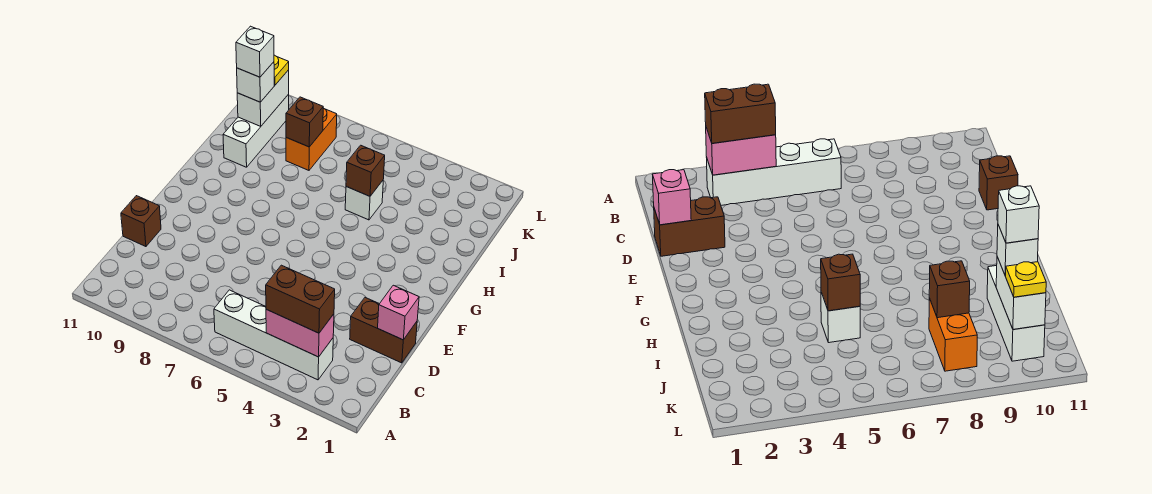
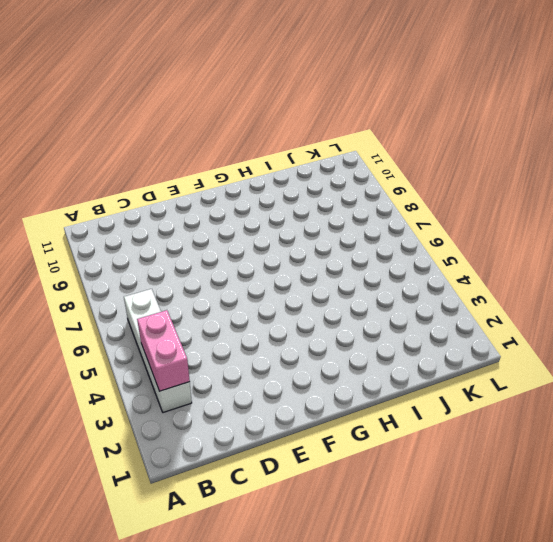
none -> brown brick D1:D2 level 1
none -> brown brick D11 level 1
none -> white brick I5 level 1

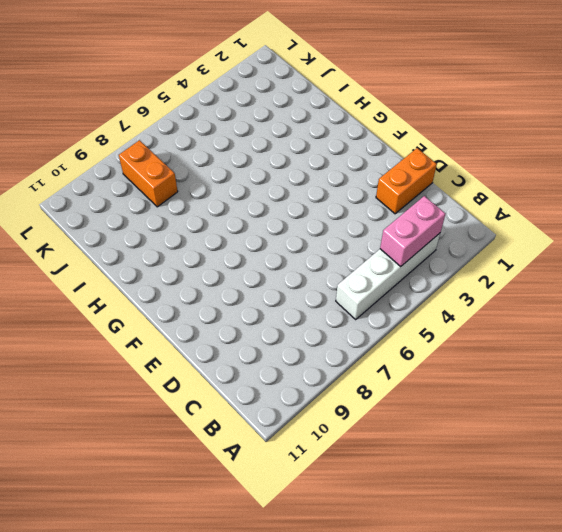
orange brick D1:D2 level 1 -> brown brick D1:D2 level 1
none -> brown brick D11 level 1
none -> white brick I5 level 1
none -> white brick I10:K10 level 1

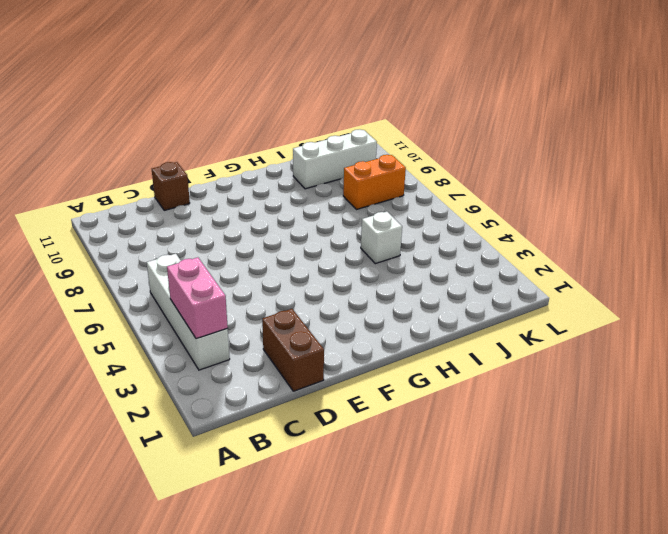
none -> pink brick D1 level 2
none -> brown brick I5 level 2
none -> brown brick J8 level 2

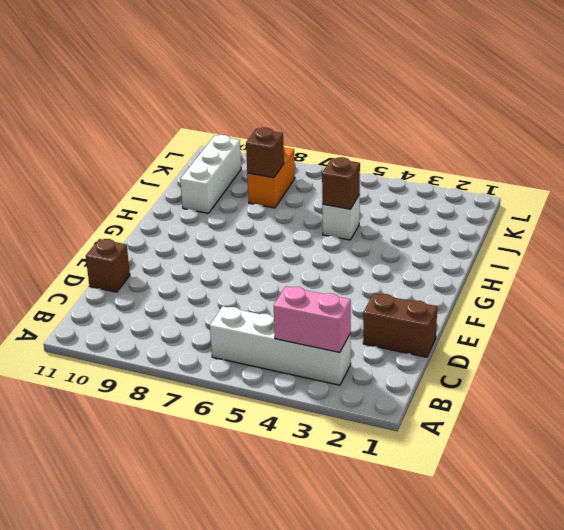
none -> pink brick D1 level 2
none -> white brick J10:K10 level 2
none -> brown brick B3:B4 level 3

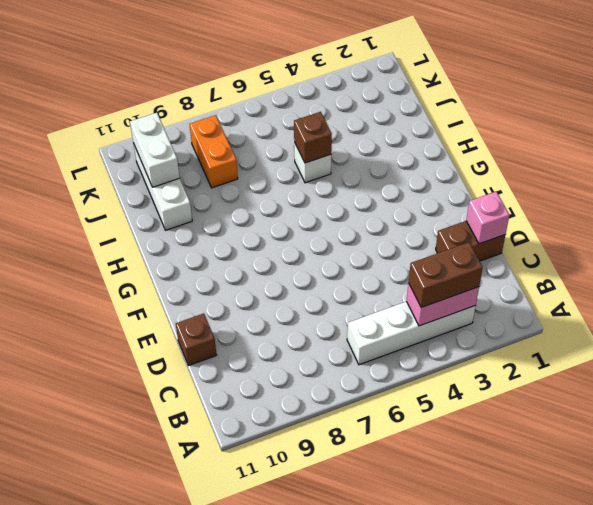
none -> brown brick J8 level 2
none -> white brick J10 level 3
none -> yellow plate K10 level 3

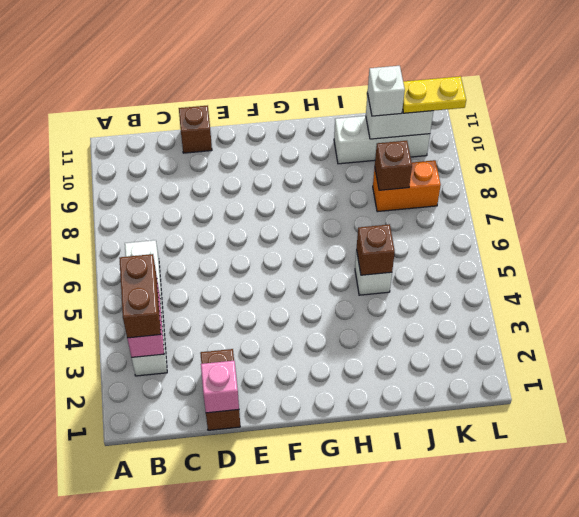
yellow plate K10:L10 level 3 -> yellow plate K10 level 3
none -> white brick J10 level 4

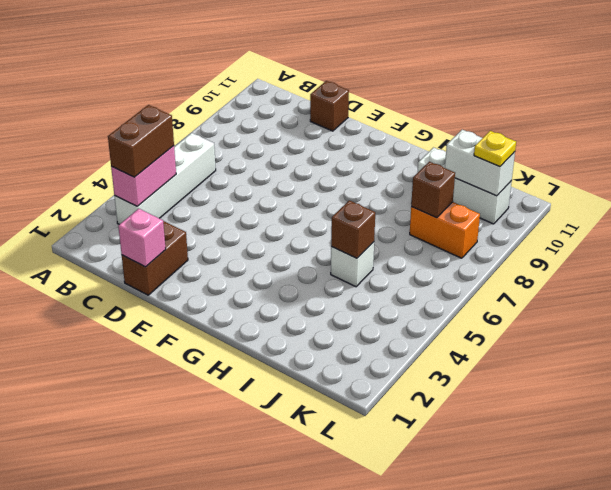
none -> white brick J10 level 3
none -> white brick J10 level 4

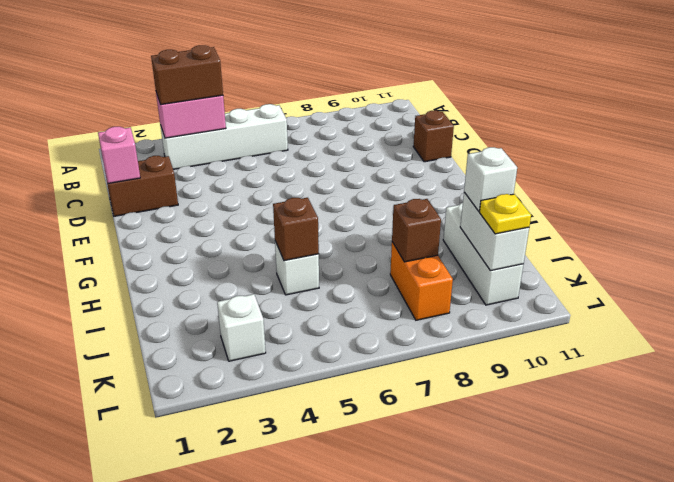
white brick K3 level 1 -> white brick J10 level 4

